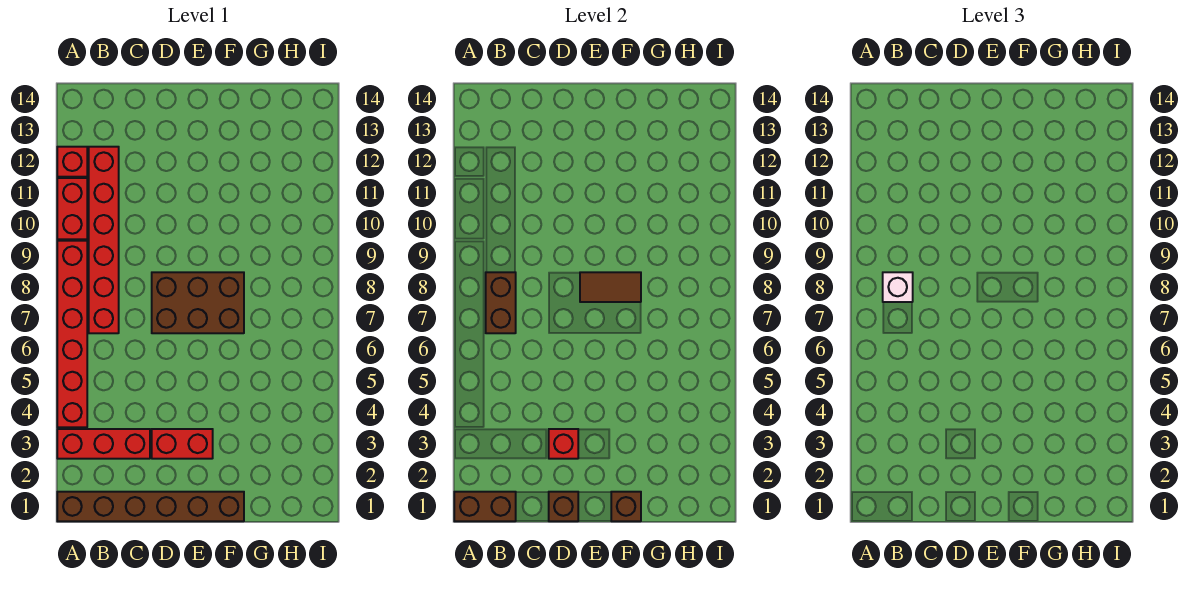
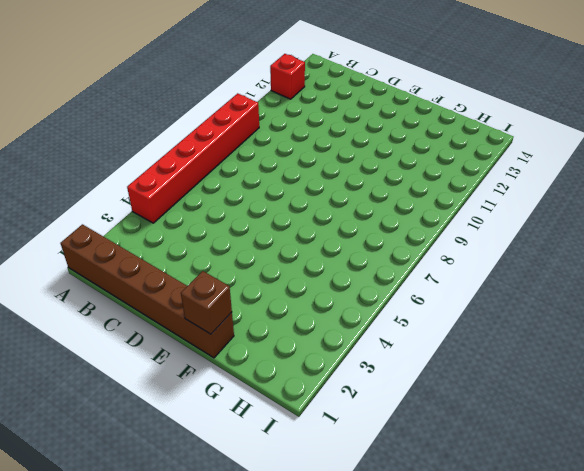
none -> red brick A3:C3 level 1
none -> red brick A10:A11 level 1
none -> red brick B7:B12 level 1

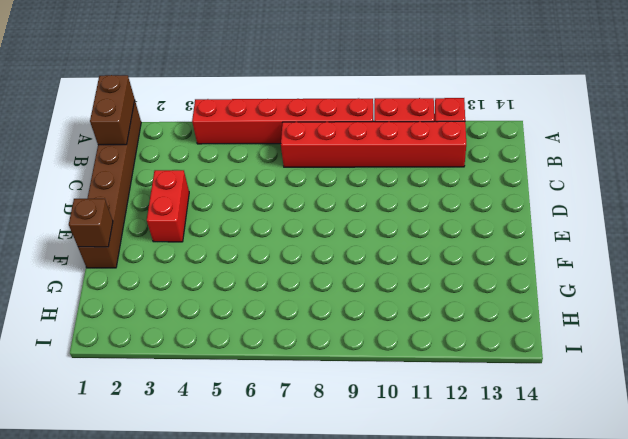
none -> red brick A3:C3 level 1
none -> brown brick D7:F8 level 1
none -> brown brick B7:B8 level 2

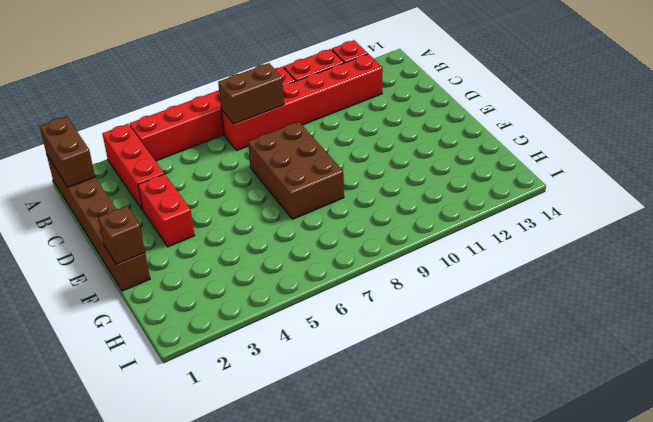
none -> brown brick D1 level 2
none -> red brick D3 level 2
none -> brown tile E8:F8 level 2

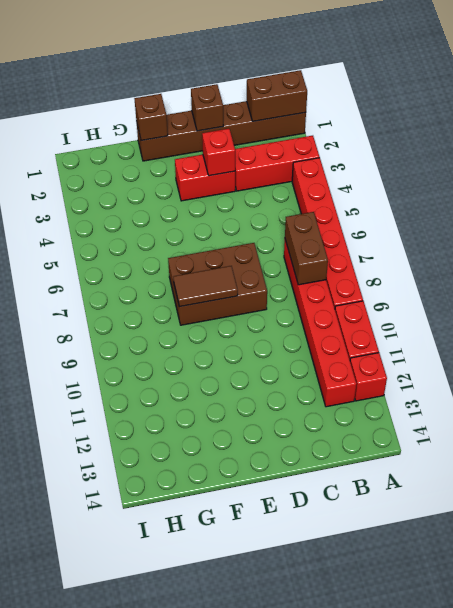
none -> white brick B8 level 3

